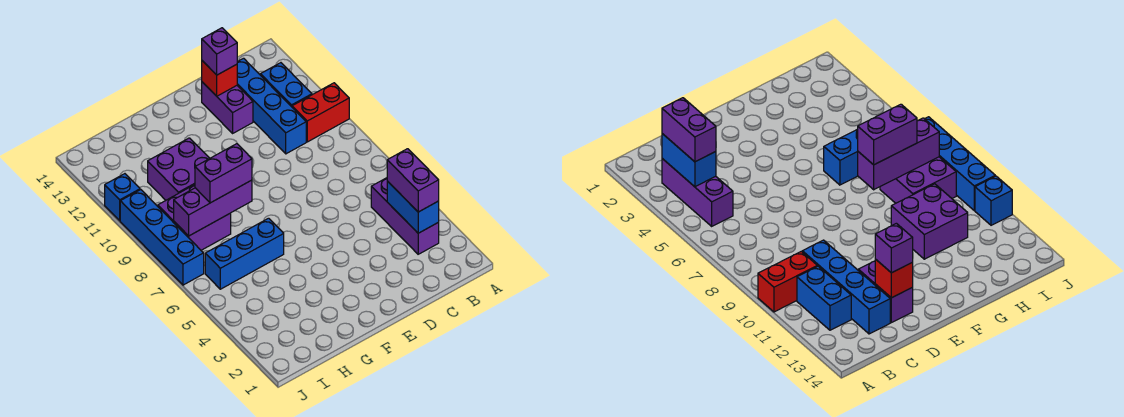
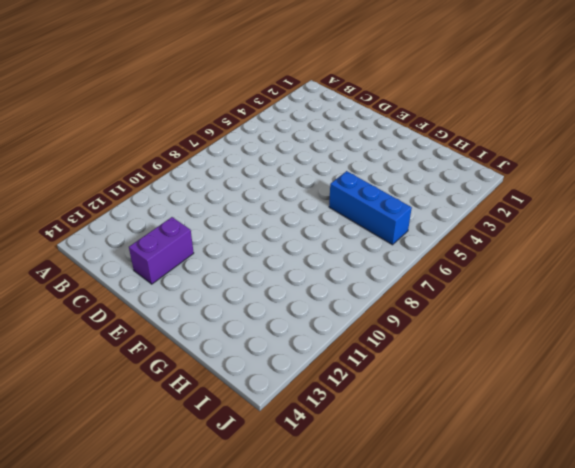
none -> red brick A10:B10 level 1
none -> purple brick B3:B5 level 1
none -> blue brick B11:B12 level 1

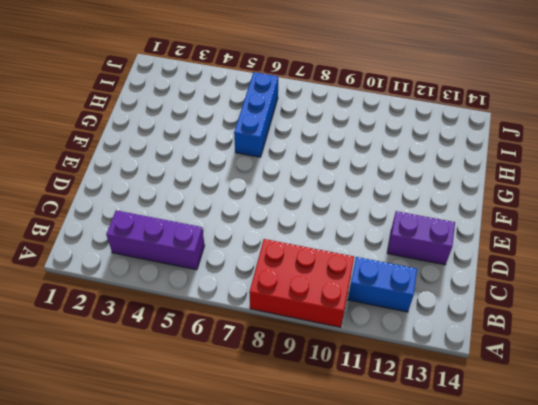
red brick A8:B10 level 1 -> red brick A10:B10 level 1
none -> blue brick C10:C13 level 1
none -> purple brick G10:H11 level 1
none -> purple brick H8:I9 level 1

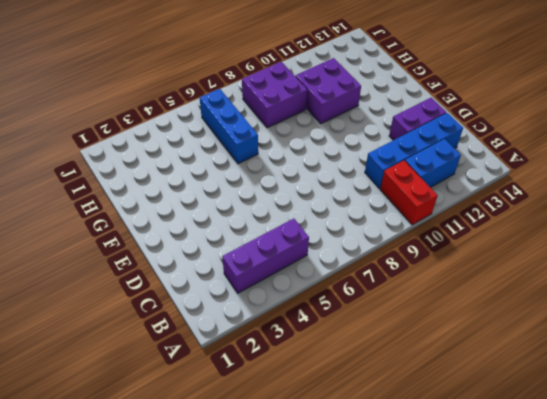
none -> blue brick J7:J10 level 1
none -> blue brick J11 level 1
none -> blue brick B3:B4 level 2

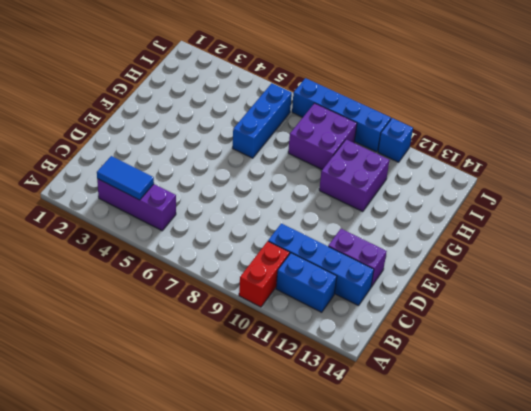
blue tile B3:B4 level 2 -> blue brick B3:B4 level 2
none -> red brick D13 level 2
none -> purple brick G8:I8 level 2
none -> purple brick B3:B4 level 3

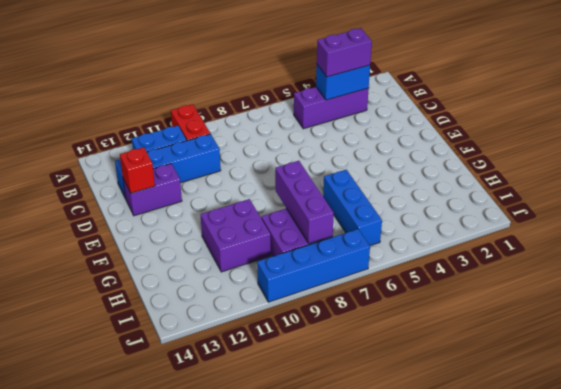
none -> blue brick J11 level 1
none -> purple brick D13 level 3
none -> purple brick G8:H8 level 3

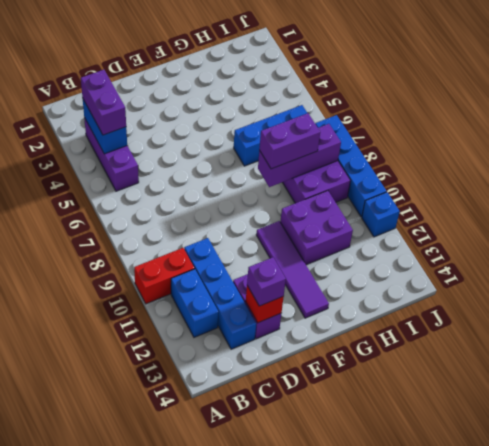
purple tile F10:F13 level 1 -> none

